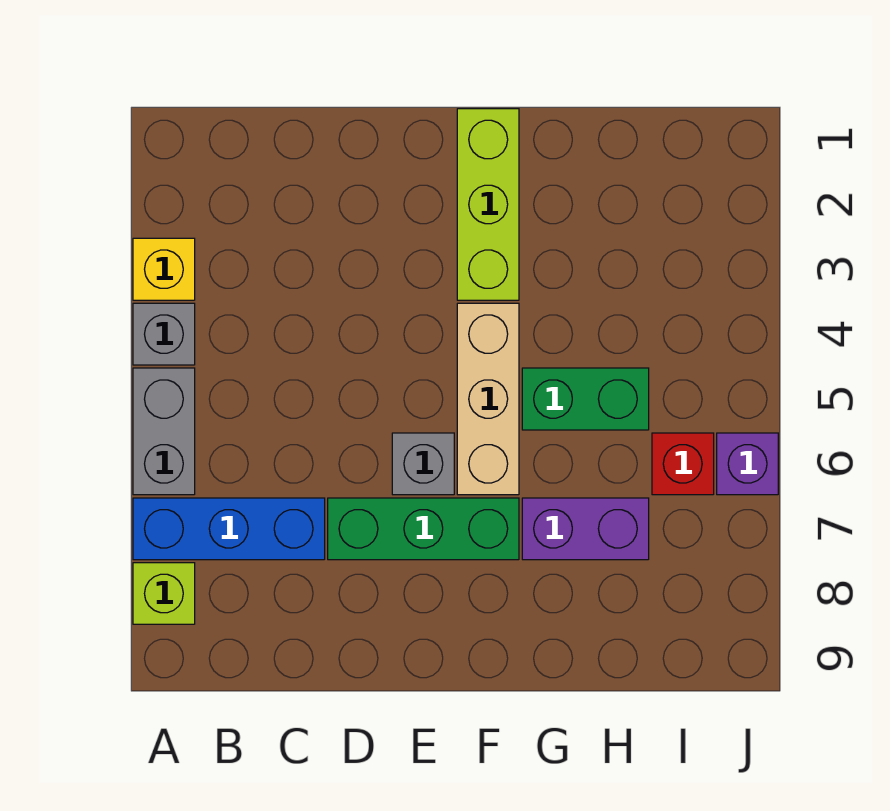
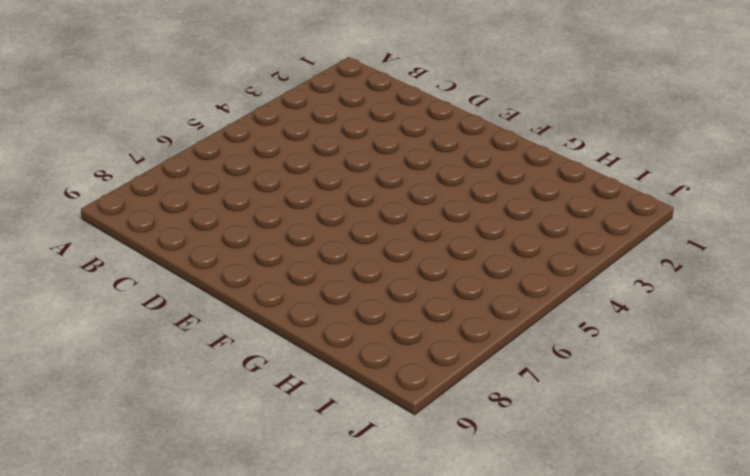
none -> yellow brick A3 level 1
none -> grey brick A4 level 1
none -> grey brick A5:A6 level 1

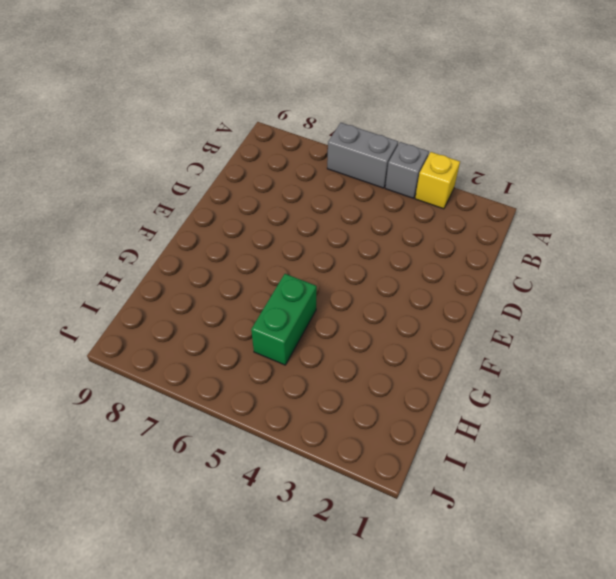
none -> blue brick A7:C7 level 1
none -> lime brick A8 level 1
none -> green brick D7:F7 level 1

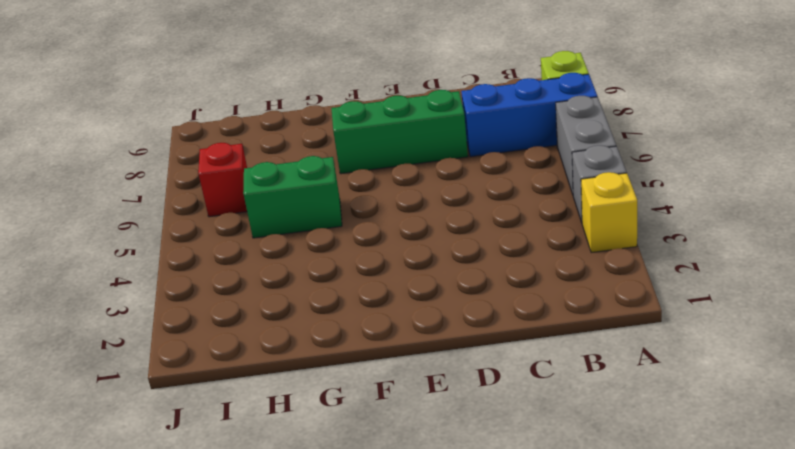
none -> grey brick E6 level 1
none -> lime brick F1:F3 level 1
none -> tan brick F4:F6 level 1

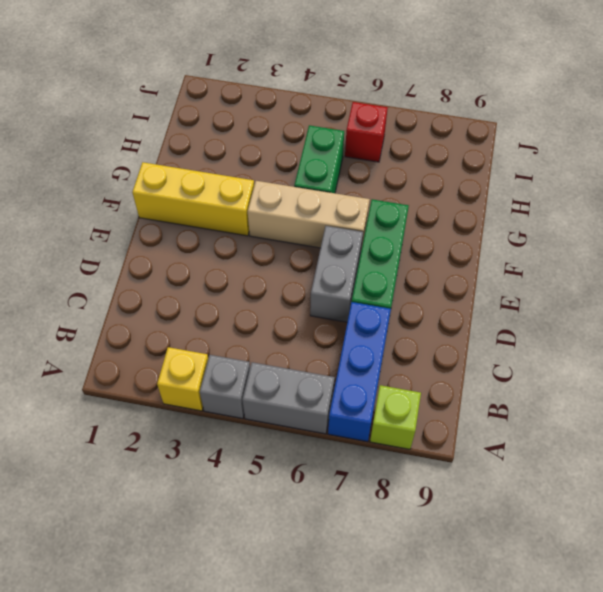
grey brick D6:E6 level 1 -> grey brick E6 level 1
yellow brick F1:F3 level 1 -> lime brick F1:F3 level 1
none -> purple brick G7:H7 level 1
none -> purple brick J6 level 1

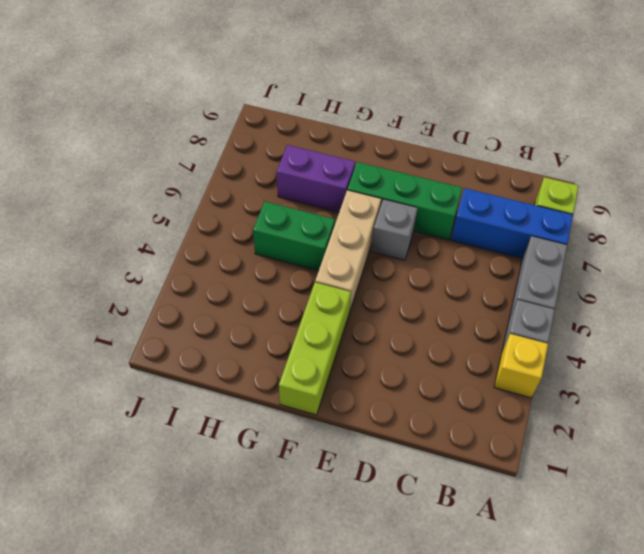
none -> red brick I6 level 1
none -> purple brick J6 level 1

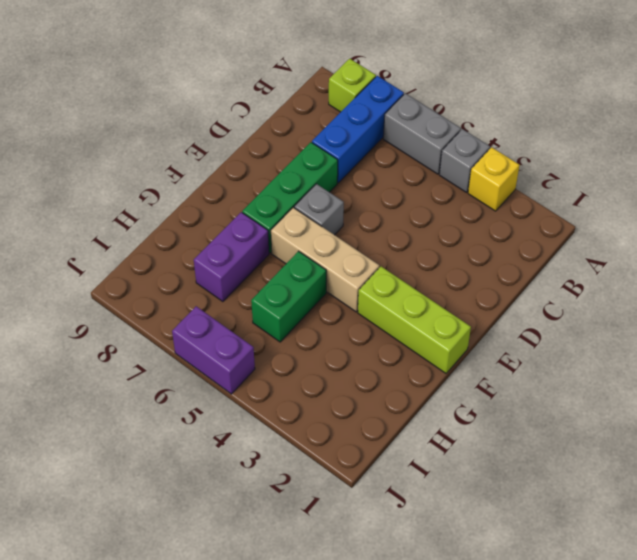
purple brick J5:J6 level 1 -> purple brick J6 level 1
none -> red brick I6 level 1

